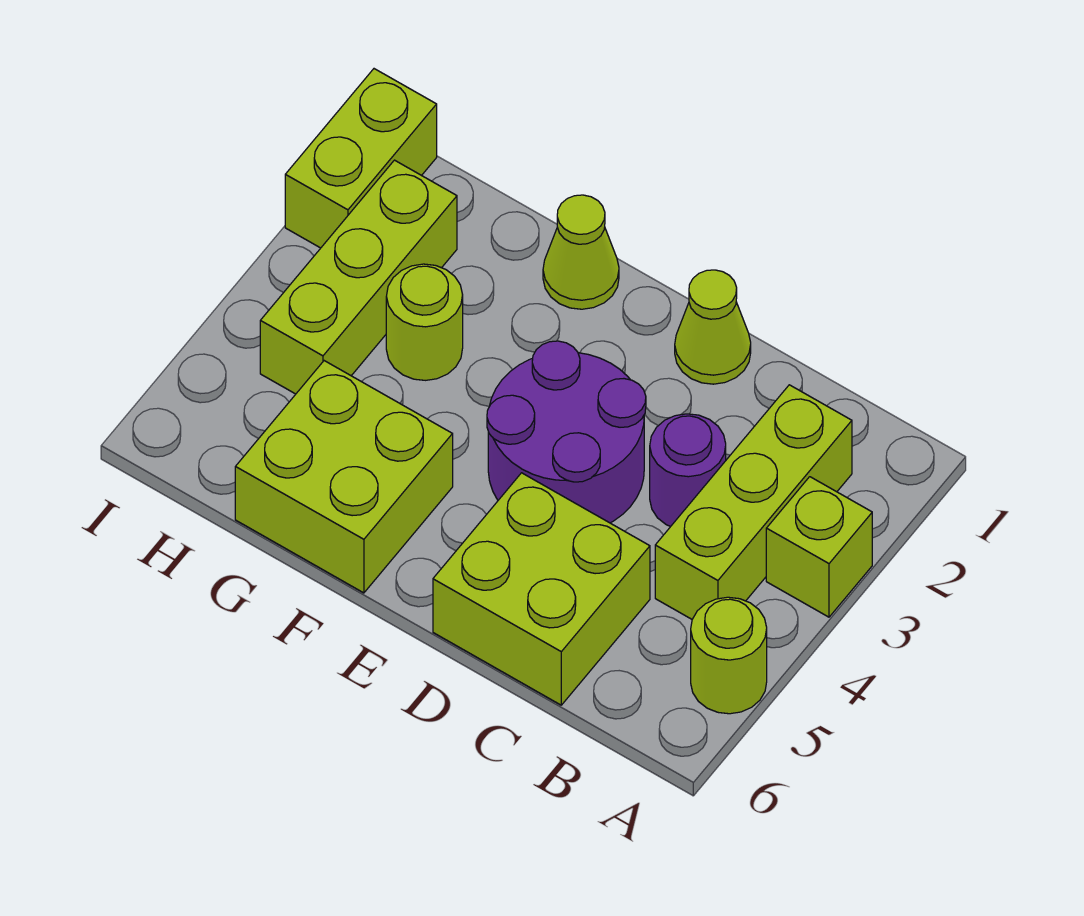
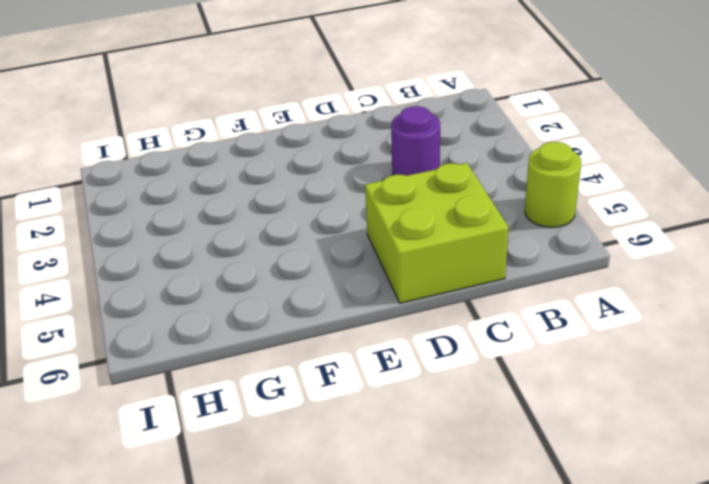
none -> lime brick A3 level 1
none -> lime brick B2:B4 level 1
none -> lime cone D1 level 1

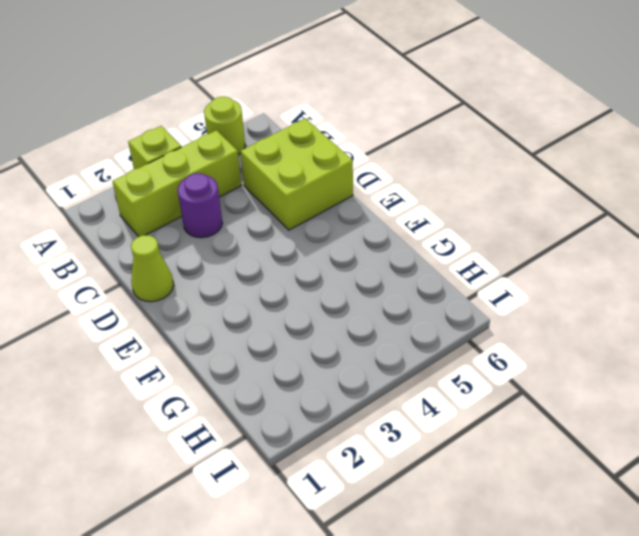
none -> purple round brick D3:E4 level 1
none -> lime cone F1 level 1
none -> lime brick F5:G6 level 1

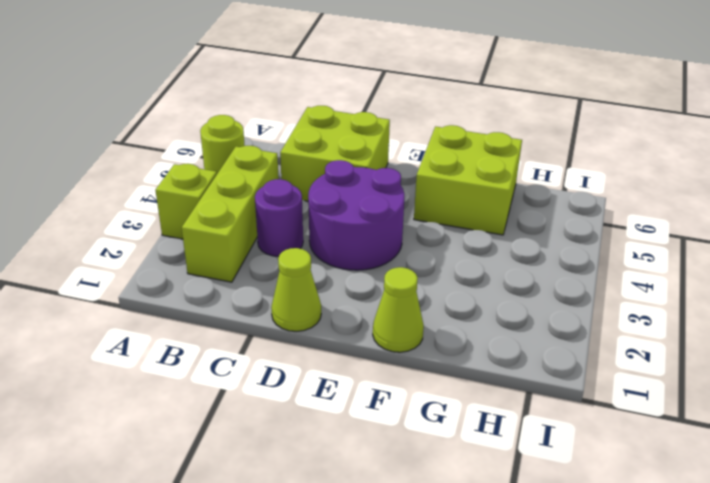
none -> lime round brick G3 level 1
none -> lime brick H2:H4 level 1
none -> lime brick I1:I2 level 1

